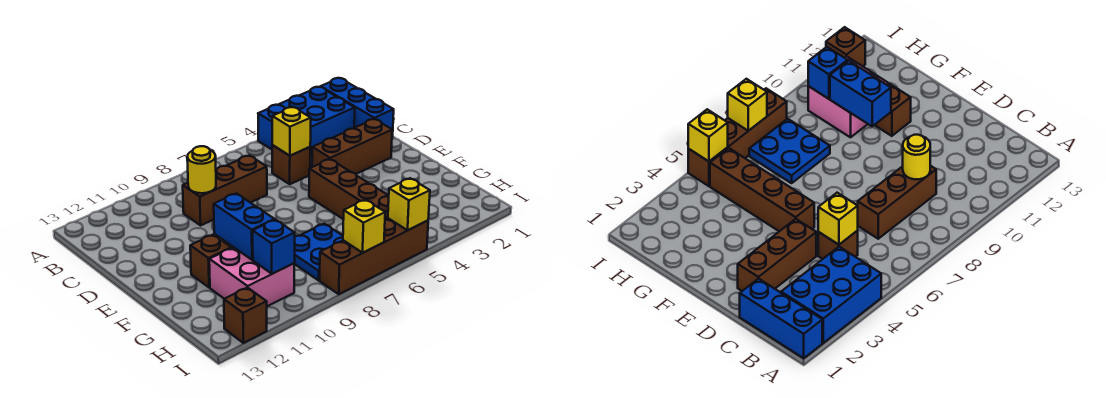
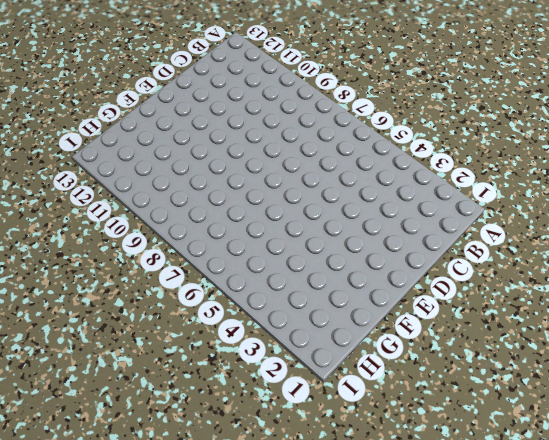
none -> blue brick A1:C1 level 1
none -> blue brick A2:B4 level 1
none -> brown brick C5 level 1

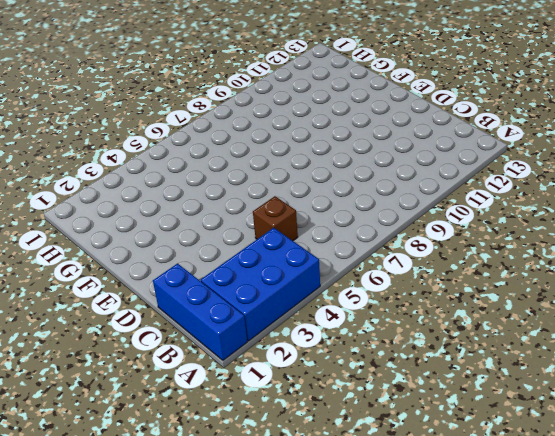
none -> brown brick C7:C9 level 1
none -> brown brick D2:D4 level 1
none -> brown brick E5:H5 level 1

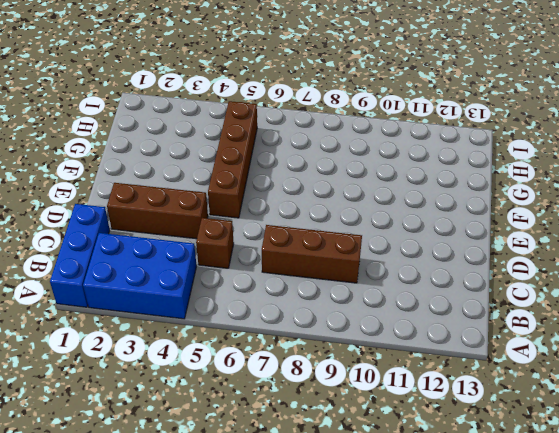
none -> brown brick F11 level 1
none -> blue plate G7:H8 level 1
none -> pink brick G10:H11 level 1

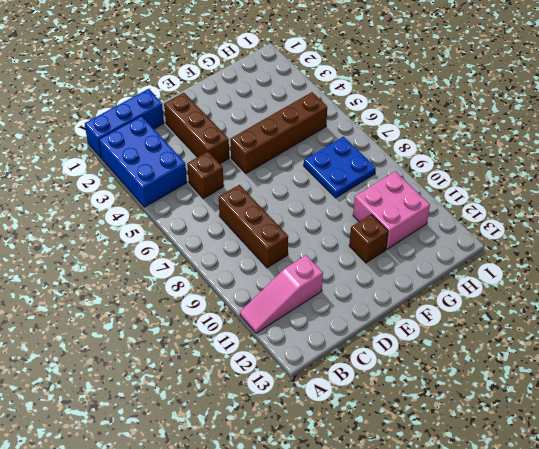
pink slope A11:C11 level 1 top C -> none
none -> brown brick I5:I8 level 1
none -> brown brick I12 level 1
none -> yellow brick C5 level 2

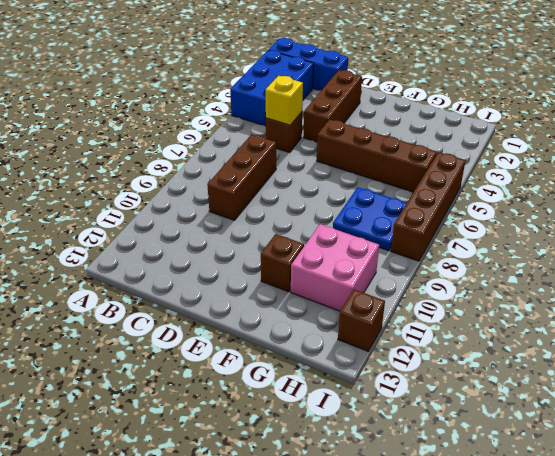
none -> yellow round brick C9 level 2
none -> blue brick F10:G10 level 2
none -> blue brick H10 level 2

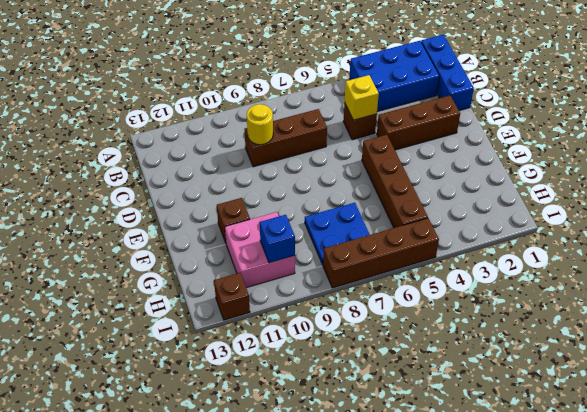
none -> blue brick F10:G10 level 2
none -> yellow brick I5 level 2
none -> yellow brick I7 level 2

